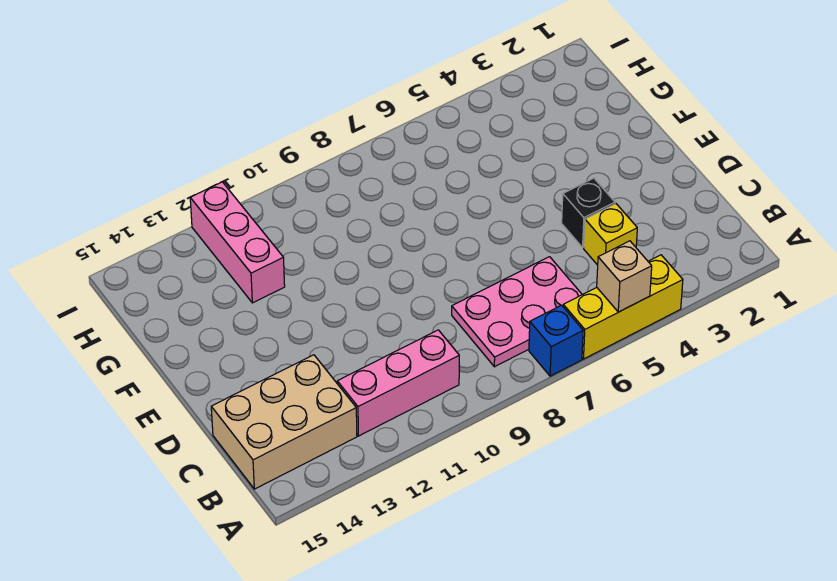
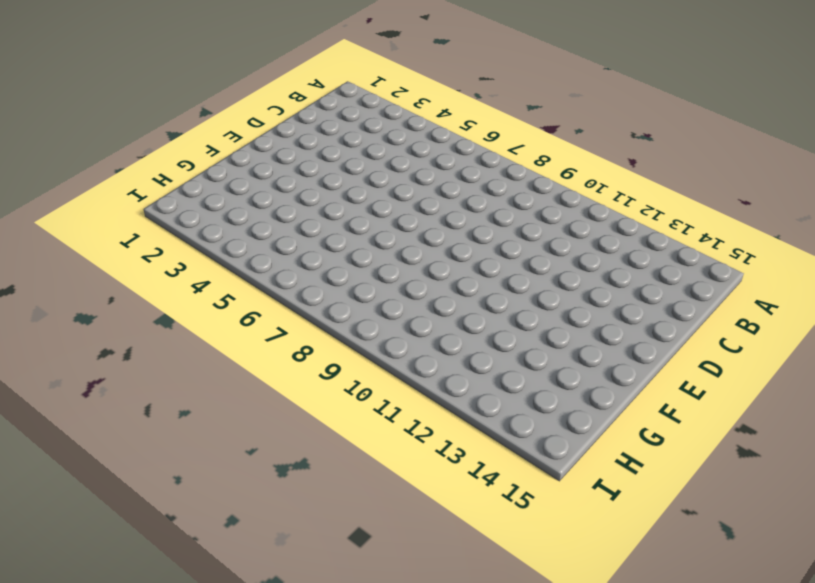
none -> yellow brick A4:A6 level 1
none -> blue brick A7 level 1

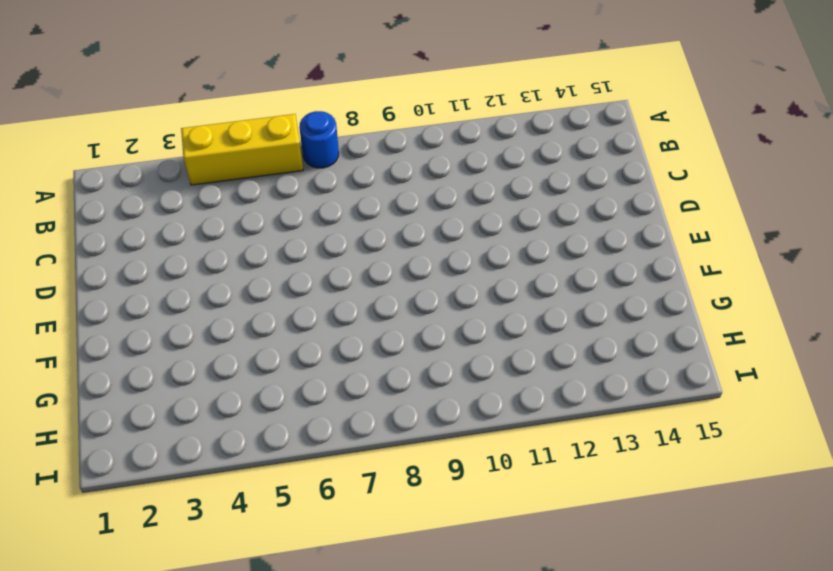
blue round brick A7 level 1 -> blue brick A7 level 1
none -> pink plate B6:C8 level 1
none -> pink brick B10:B12 level 1

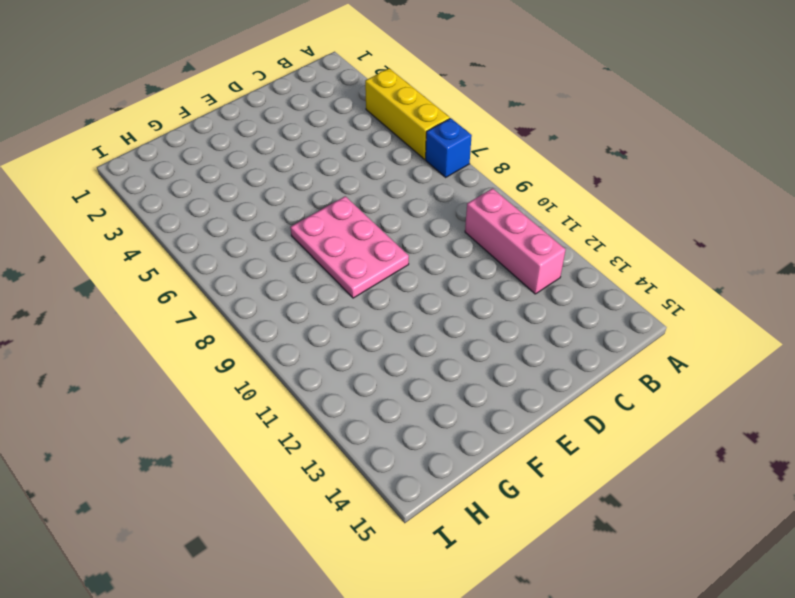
pink plate E7:F9 level 1 -> pink plate B6:C8 level 1
none -> tan brick B13:C15 level 1
none -> yellow brick C4 level 1

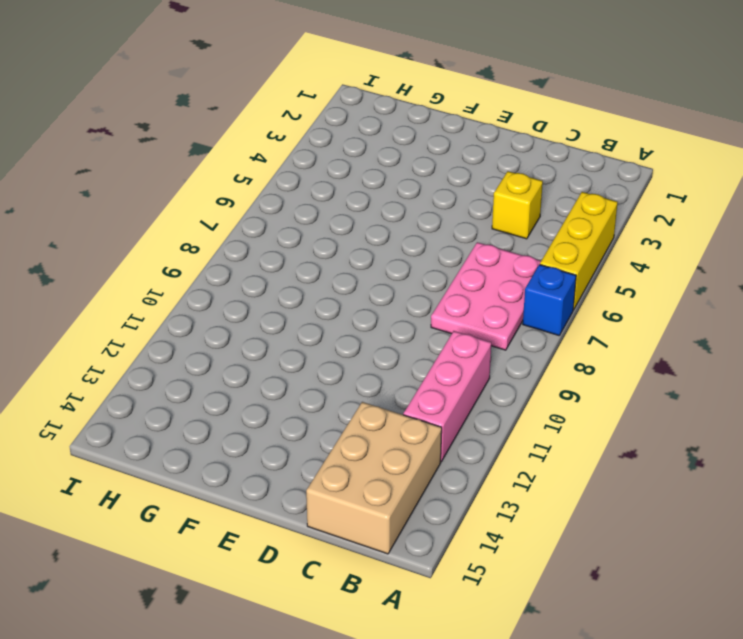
none -> black brick D4 level 1
none -> pink brick G12:I12 level 1

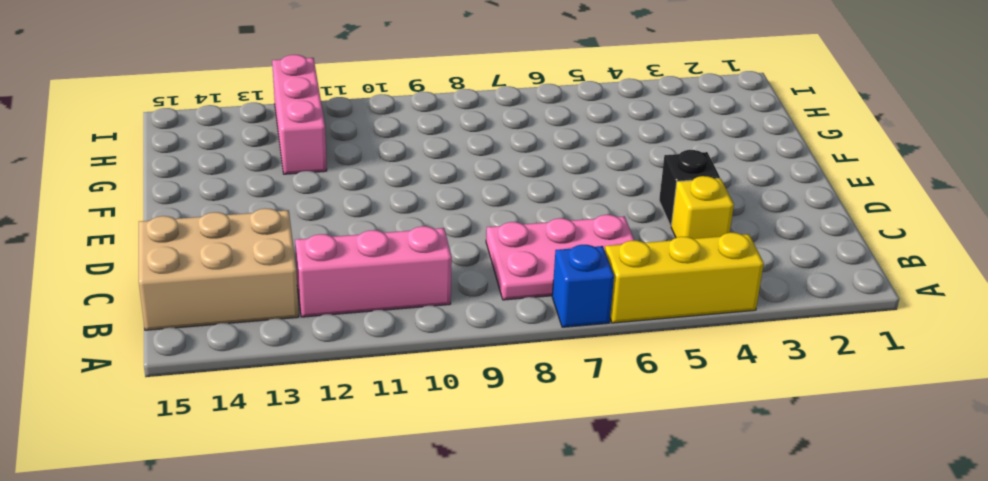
none -> tan brick A5 level 2

